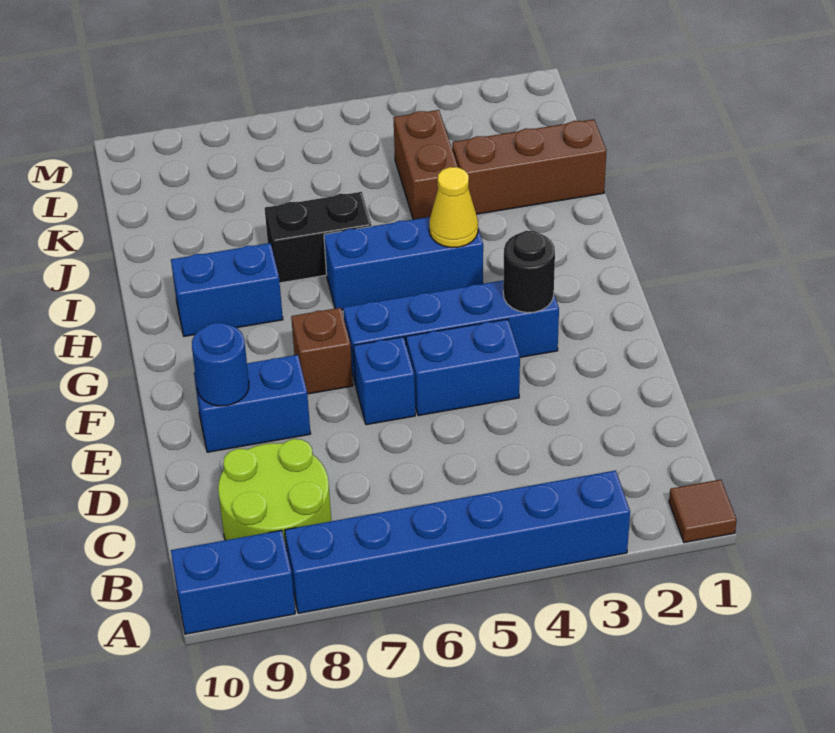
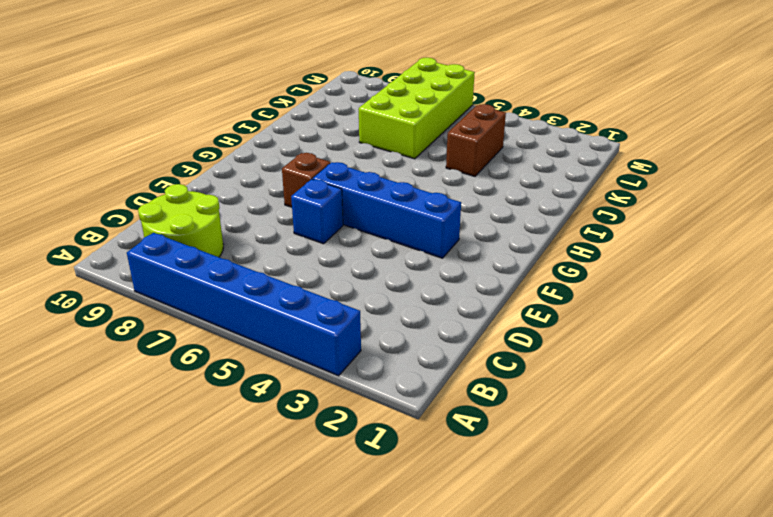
lime brick J6:M7 level 1 -> none
none -> brown tile A1 level 1
none -> blue brick A9:A10 level 1
none -> blue brick E4:E5 level 1

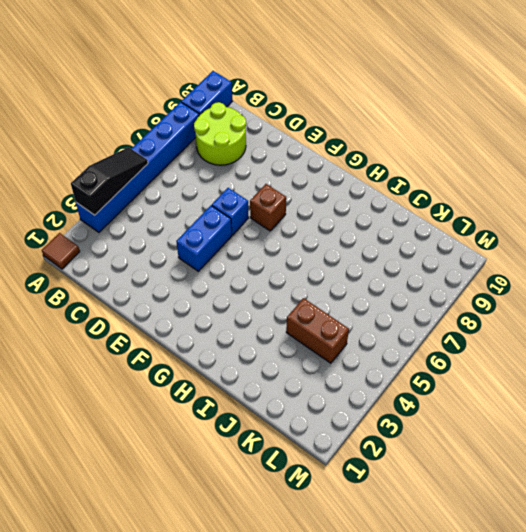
black slope A3:A5 level 2 top 3 -> none
none -> blue brick E8:E9 level 1
none -> blue brick F3:F6 level 1
none -> blue brick H4:H6 level 1

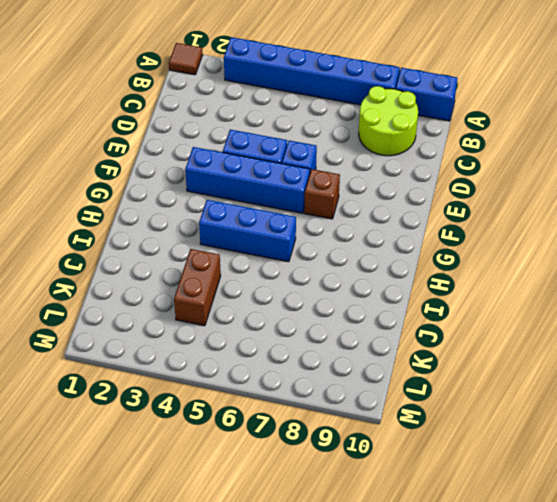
none -> blue brick E8:E9 level 1
none -> blue brick H8:H9 level 1
none -> black brick I6:I7 level 1

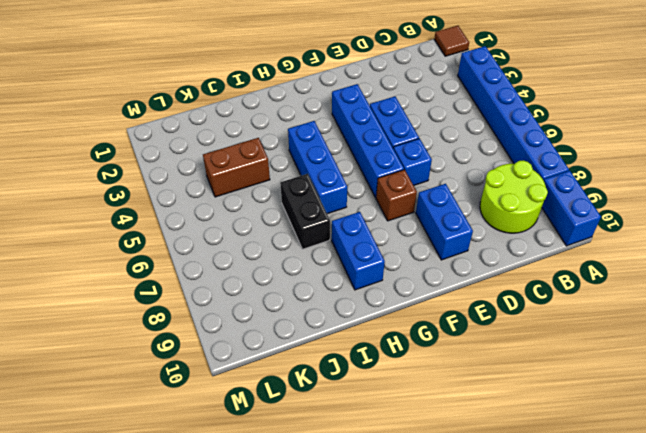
none -> brown brick J1:J3 level 1
none -> blue round brick E9 level 2
none -> black round brick F3 level 2

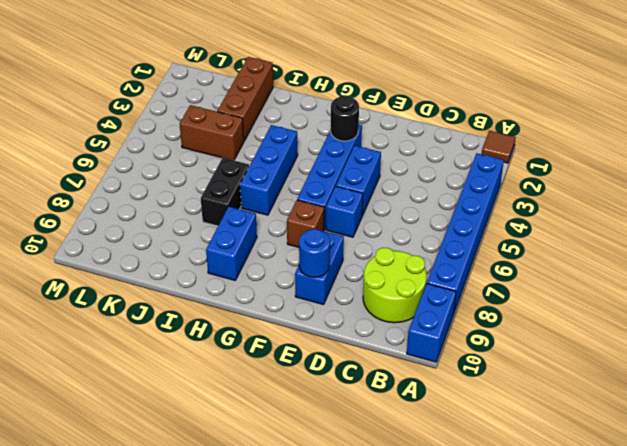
none -> yellow cone H4 level 2

